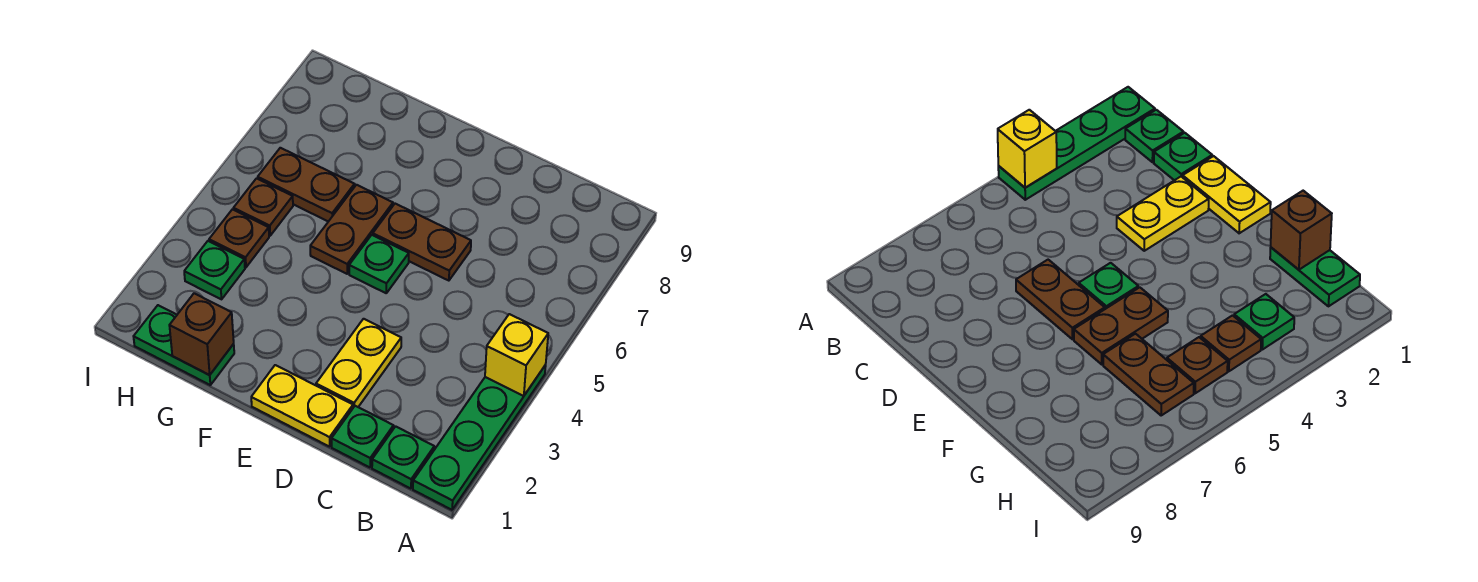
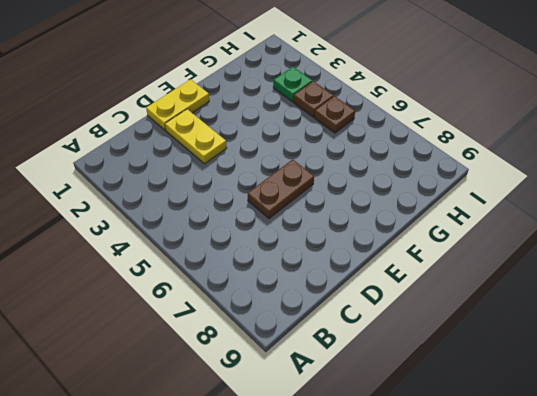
none -> green plate A1:A4 level 1
none -> green plate B1 level 1
none -> green plate C1 level 1

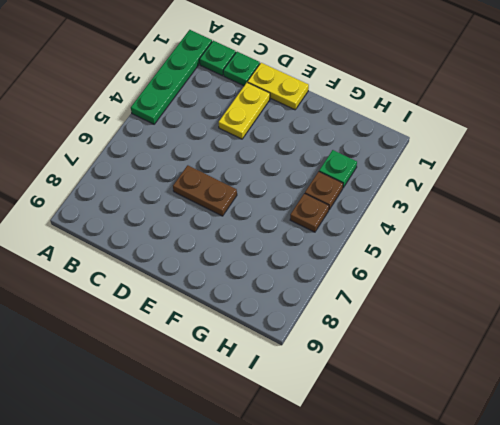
none -> green plate E5 level 1
none -> brown plate F5:F6 level 1
none -> green plate G1:H1 level 1

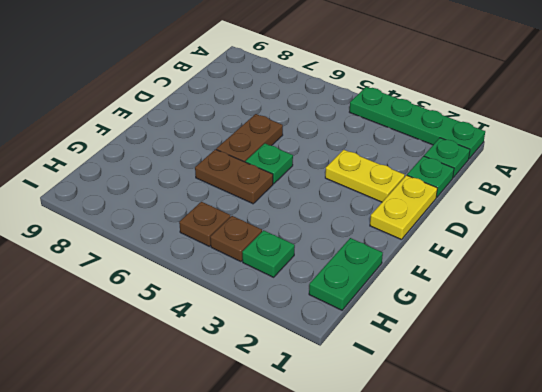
none -> brown plate G6:H6 level 1
none -> yellow brick A4 level 2
none -> brown brick G1 level 2

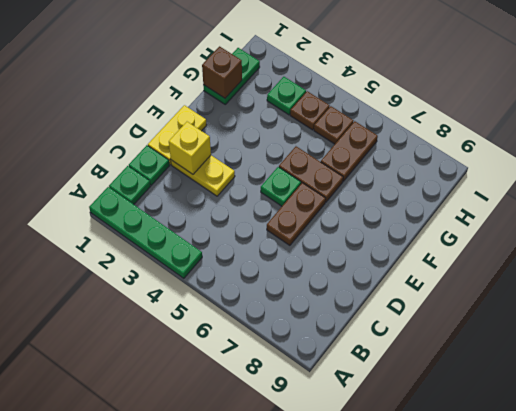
yellow brick D2 level 2 -> yellow brick A4 level 2

